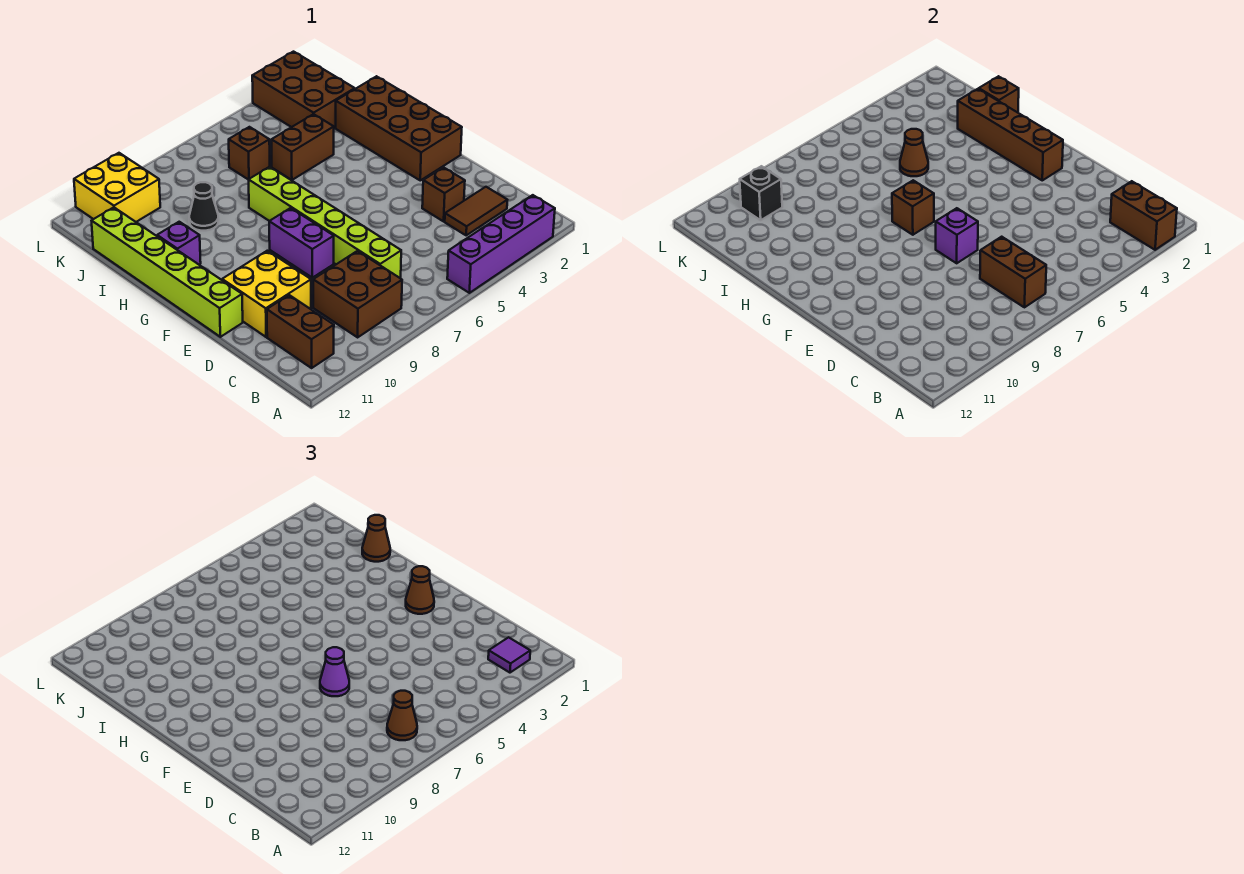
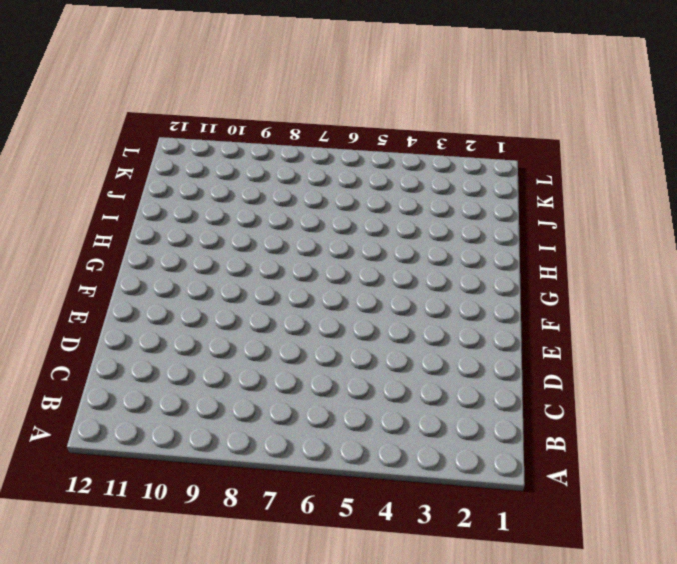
none -> purple brick A2:A5 level 1
none -> brown brick B8:C9 level 1
none -> brown brick B11:C11 level 1

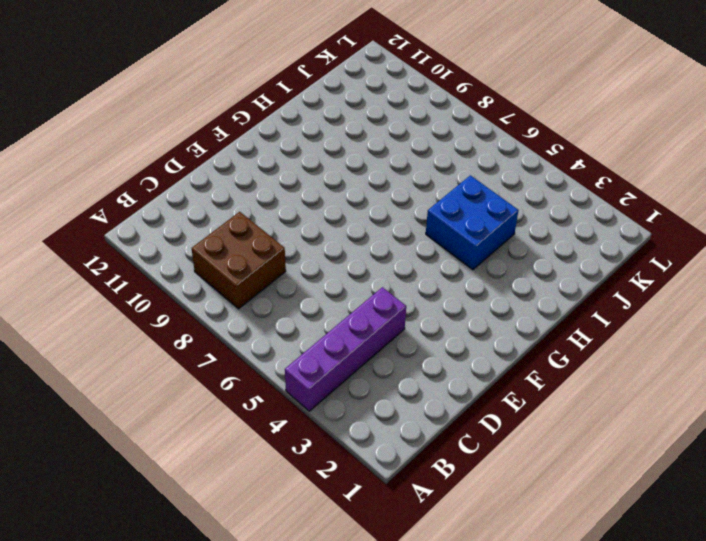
purple brick A4:D4 level 1 -> purple brick A2:A5 level 1
blue brick H4:I5 level 1 -> brown brick I4:I5 level 1
none -> brown brick B11:C11 level 1
none -> brown tile C2:C3 level 1
none -> lime brick C7:H7 level 1

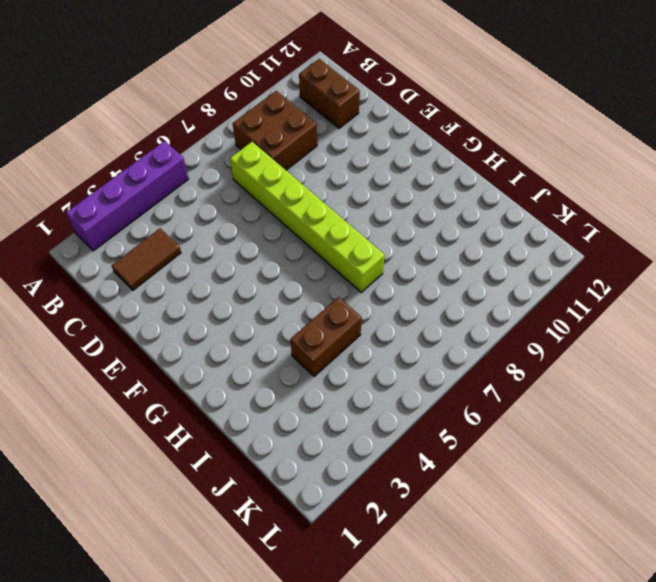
none -> brown brick D3 level 1
none -> yellow brick D10:E11 level 1
none -> purple brick E8:F8 level 1

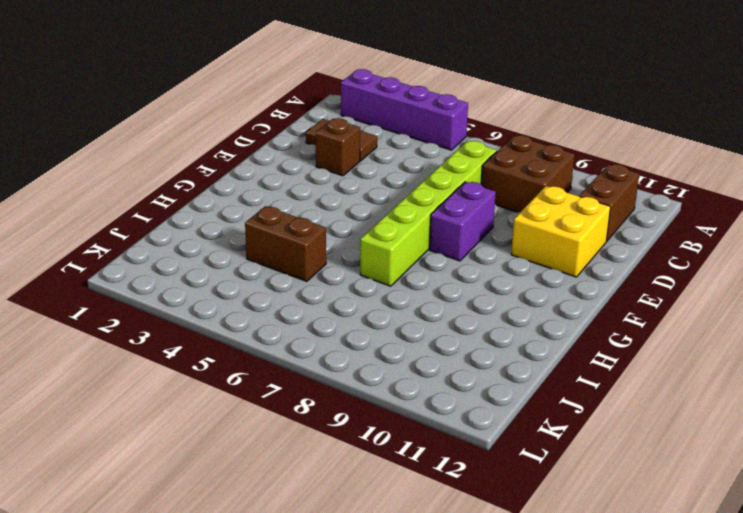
none -> lime brick E12:J12 level 1
none -> brown brick F1:I2 level 1
none -> purple brick H11 level 1

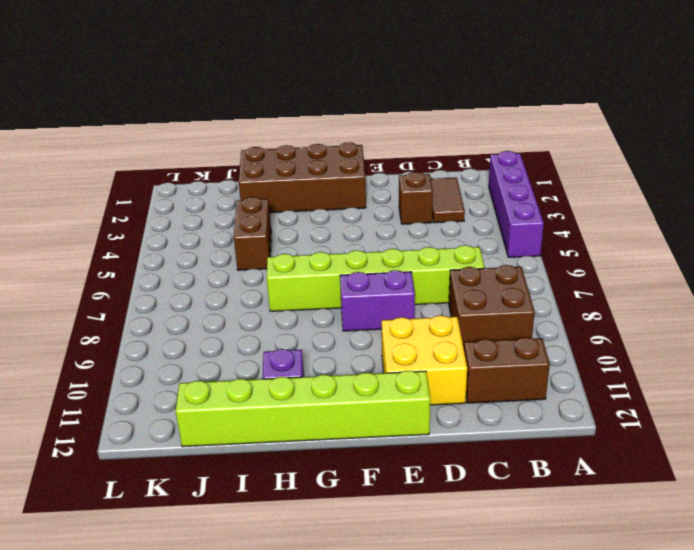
none -> black cone I9 level 1
none -> brown brick J2:L3 level 1
none -> brown brick J6 level 1

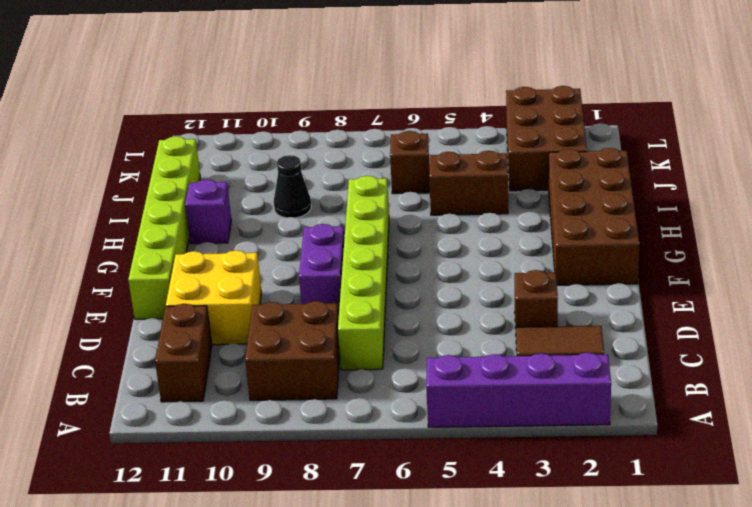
none -> yellow brick K10:L11 level 1
none -> brown brick A2:B2 level 2
none -> brown brick B7:C7 level 2

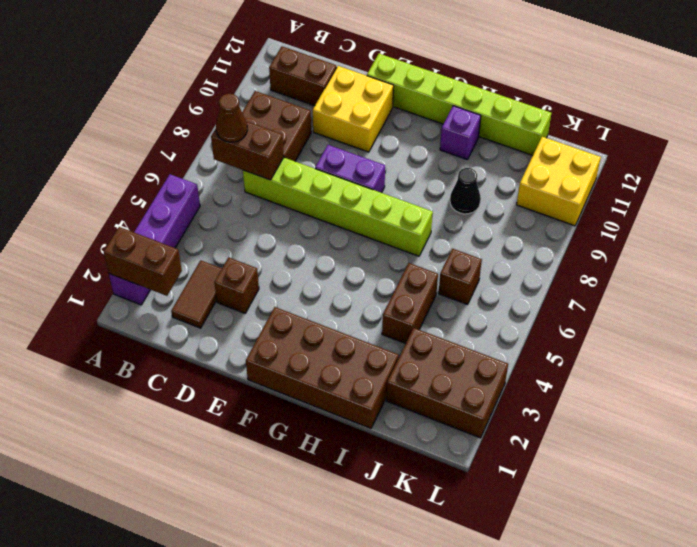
none -> purple brick E7 level 2
none -> brown brick F2:I2 level 2
none -> brown brick G7 level 2

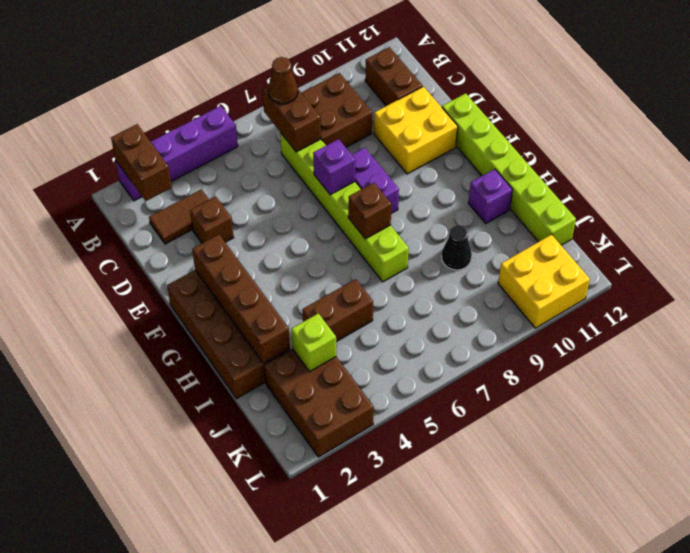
lime brick J3 level 2 -> none
none -> brown brick J6 level 1
none -> brown brick I1 level 2
none -> brown cone I5 level 2

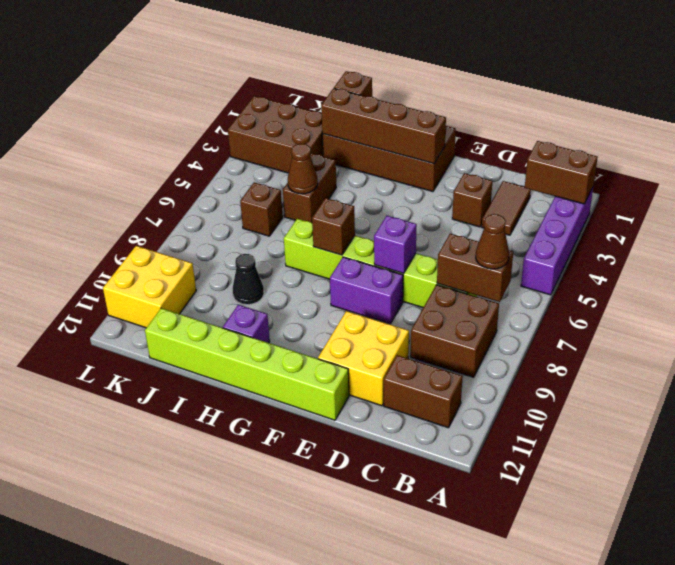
none -> black brick K10 level 2
none -> purple tile B2 level 3
none -> purple cone E7 level 3

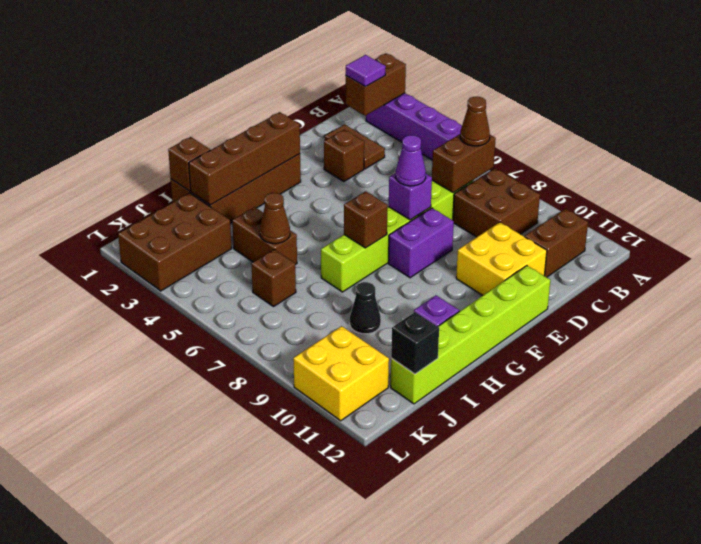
black brick J12 level 2 -> black brick K10 level 2
none -> brown cone F2 level 3
none -> brown cone I1 level 3

